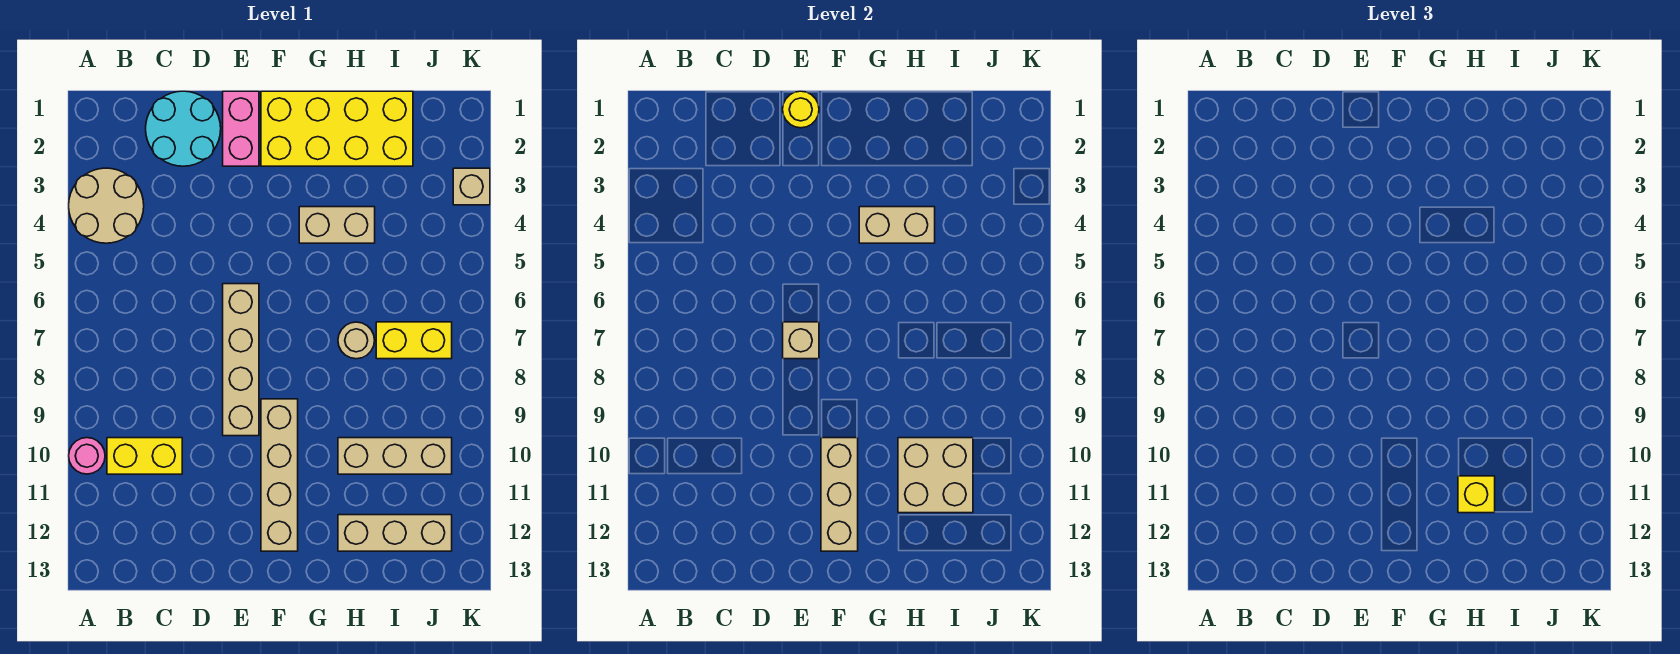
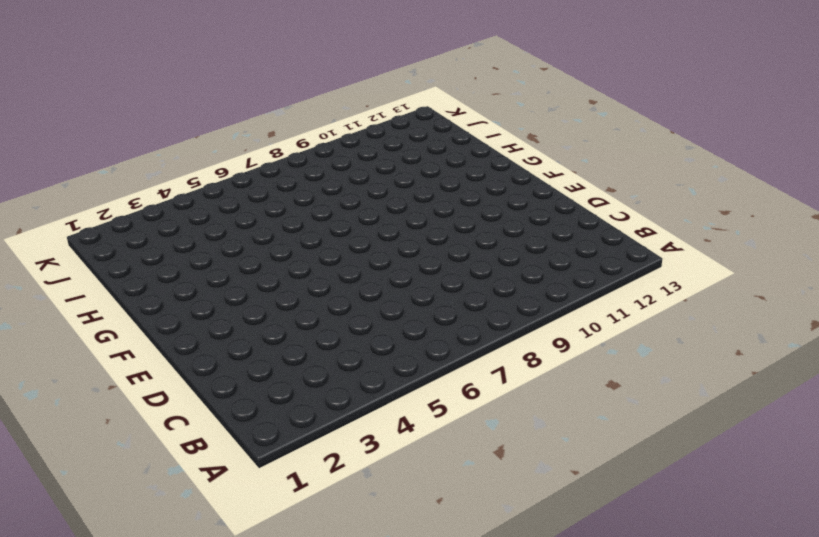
none -> tan round brick A3:B4 level 1
none -> pink round brick A10 level 1
none -> yellow brick B10:C10 level 1

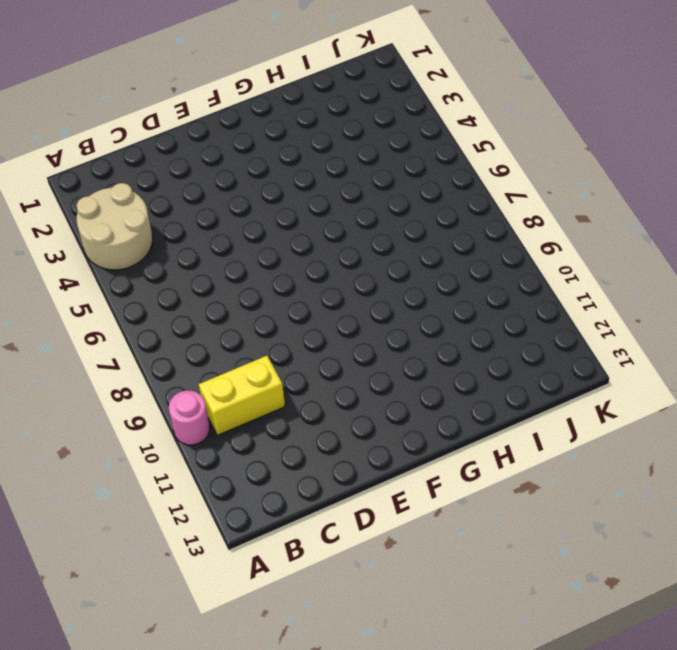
none -> cyan round brick C1:D2 level 1
none -> pink brick E1:E2 level 1
none -> tan brick E6:E9 level 1

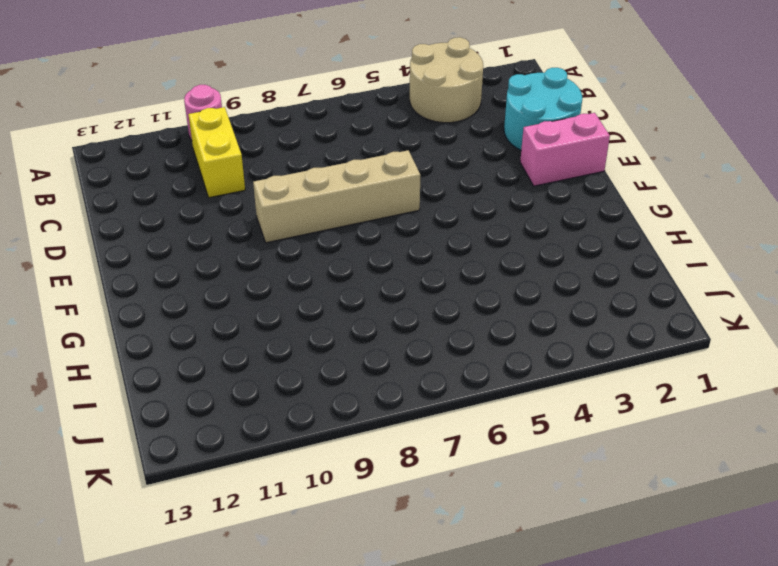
none -> yellow brick F1:I2 level 1
none -> tan brick F9:F12 level 1
none -> tan brick G4:H4 level 1

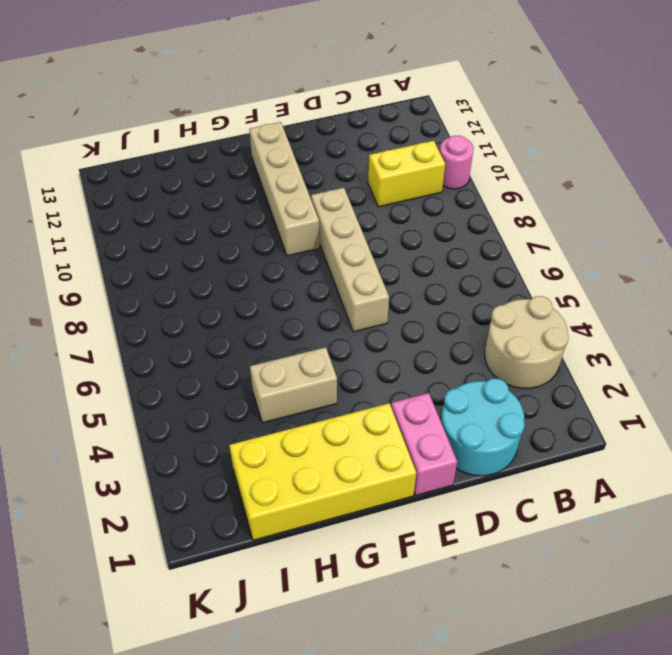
none -> tan round brick H7 level 1
none -> tan brick H10:J10 level 1
none -> tan brick H12:J12 level 1

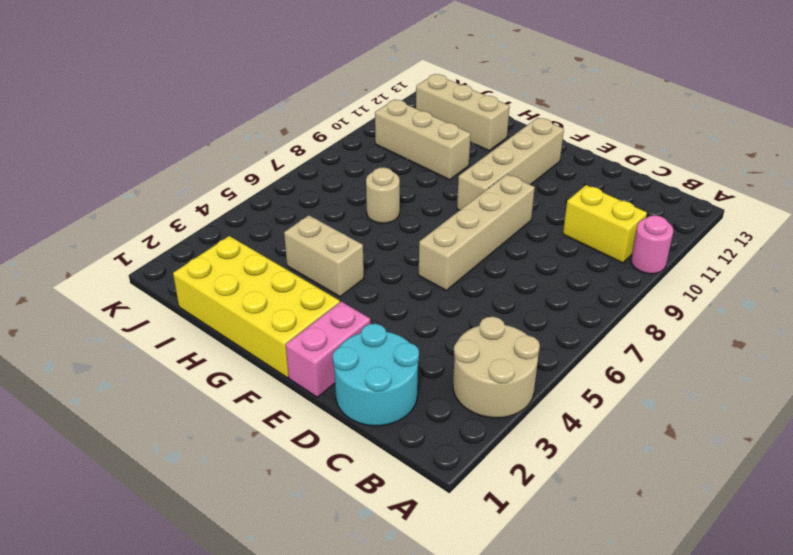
none -> yellow brick I7:J7 level 1
none -> tan brick K3 level 1
none -> yellow round brick E1 level 2

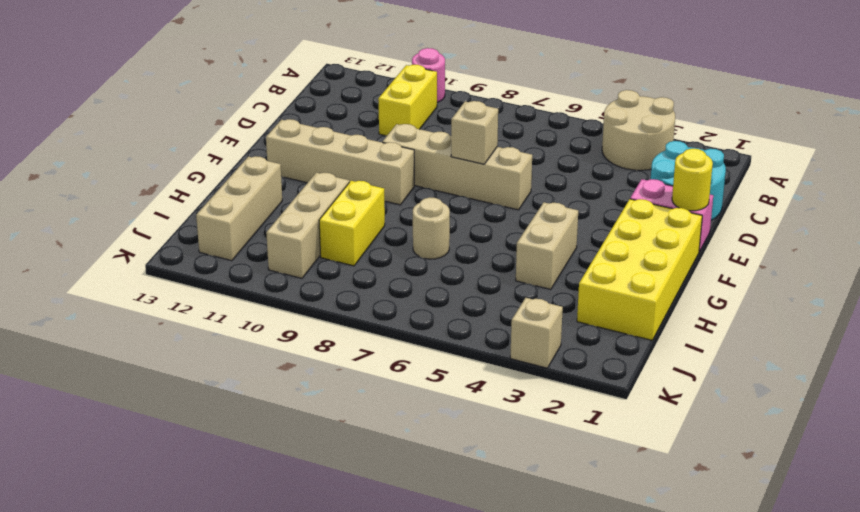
yellow brick H9:I9 level 1 -> yellow brick I7:J7 level 1
none -> tan brick F10:F12 level 2
none -> tan brick G4:H4 level 2
none -> tan brick H10:I11 level 2

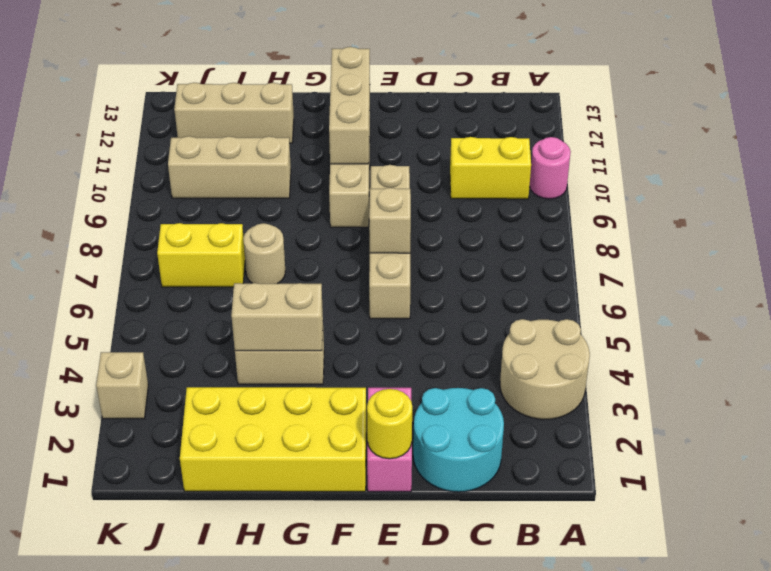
none -> tan brick H10:I11 level 2
none -> yellow brick H11 level 3

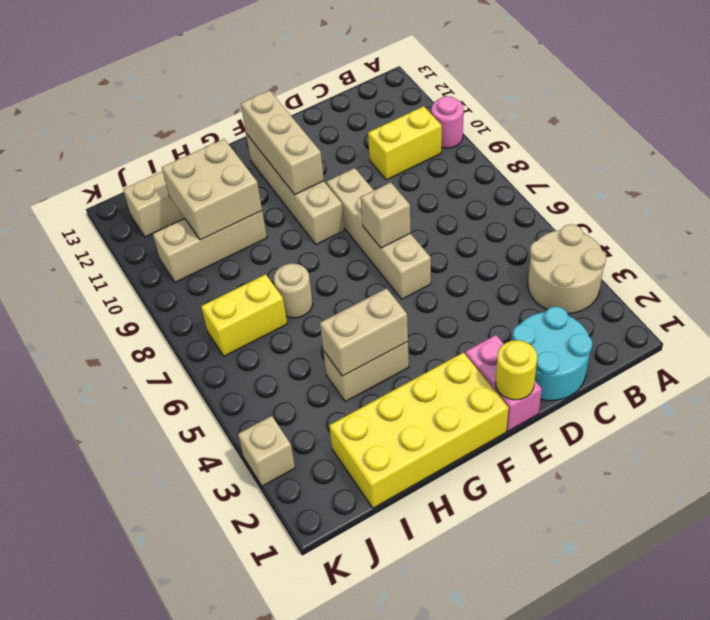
none -> yellow brick H11 level 3

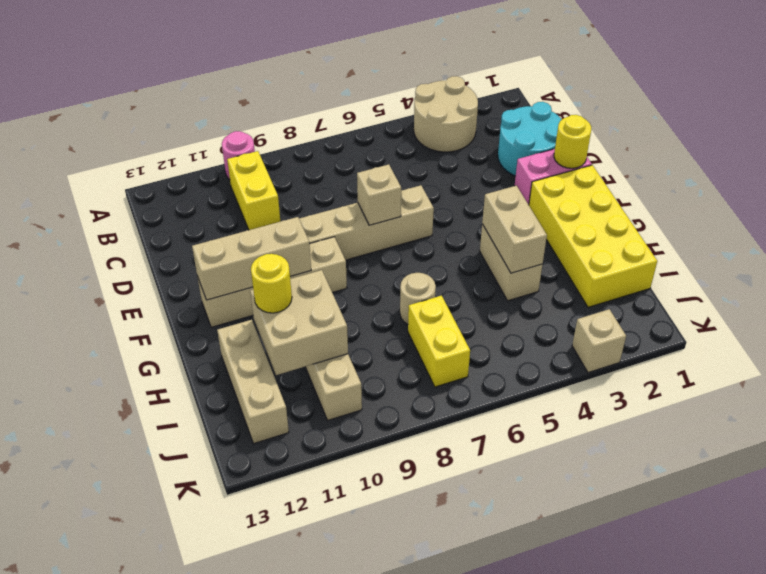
yellow round brick H11 level 3 -> yellow brick H11 level 3

